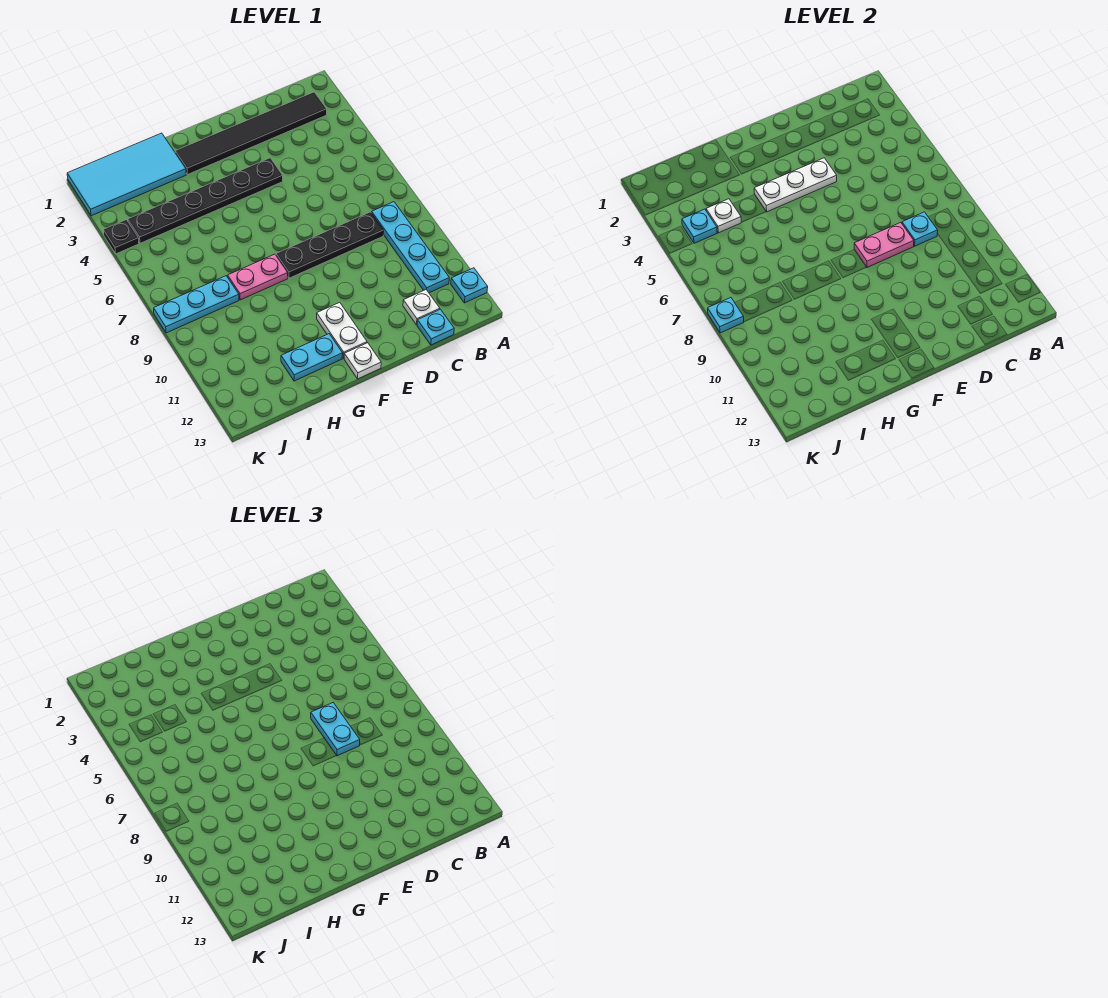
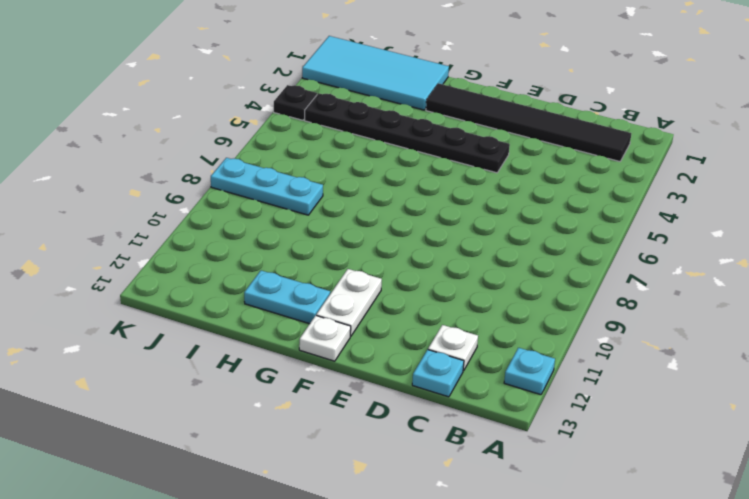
none -> cyan plate B8:B11 level 1
none -> black plate C8:F8 level 1
none -> pink plate G8:H8 level 1

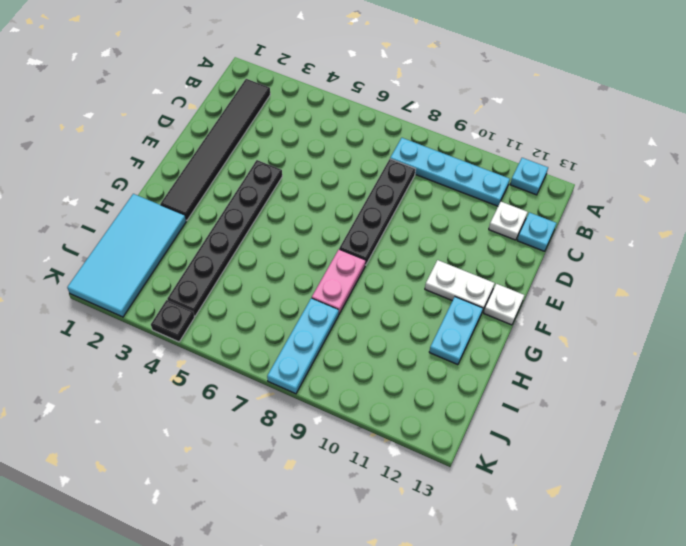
none -> cyan plate C8 level 2
none -> pink plate D8:E8 level 2
none -> white plate E4:G4 level 2

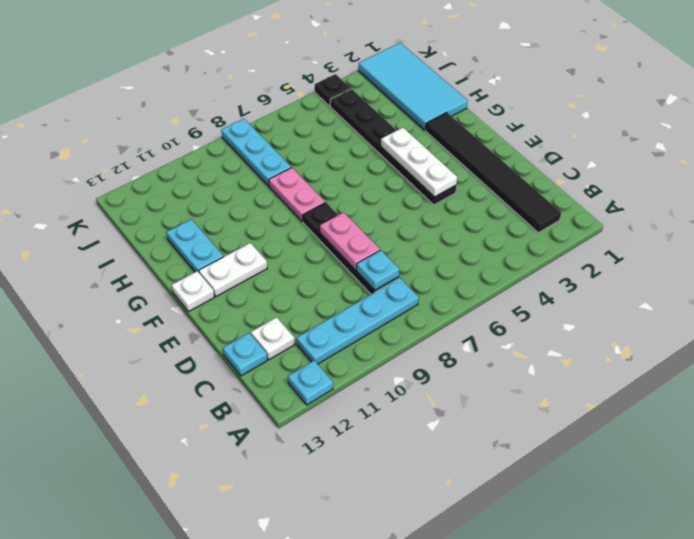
none -> white plate I4 level 2
none -> cyan plate J4 level 2
none -> cyan plate K8 level 2

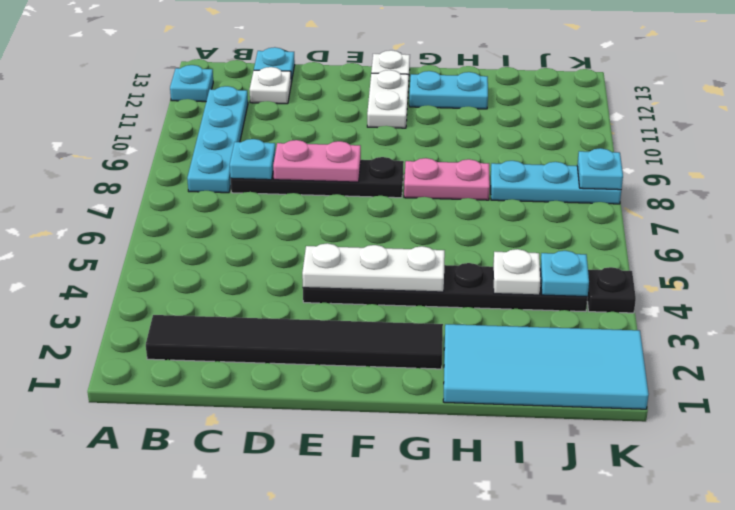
none -> cyan plate D7:D8 level 3

